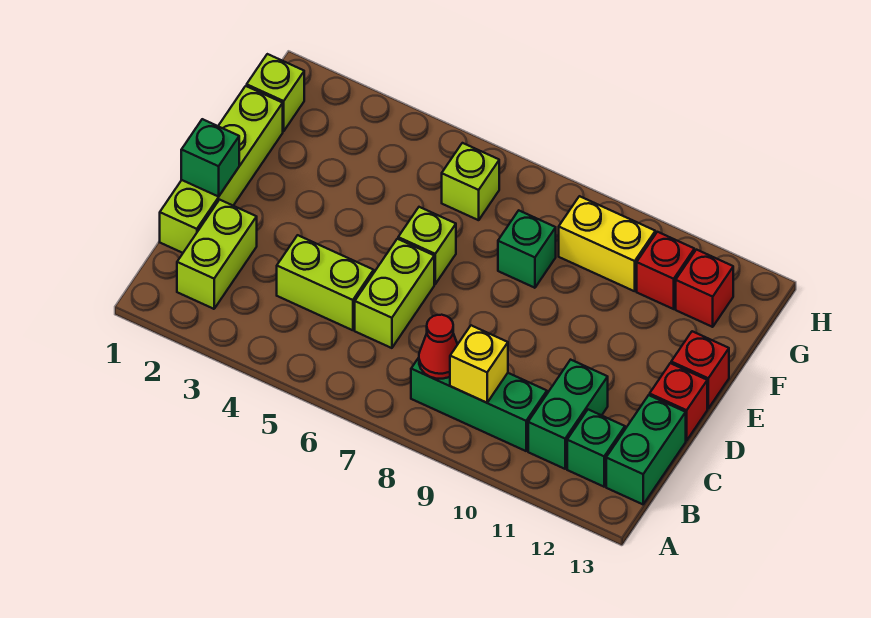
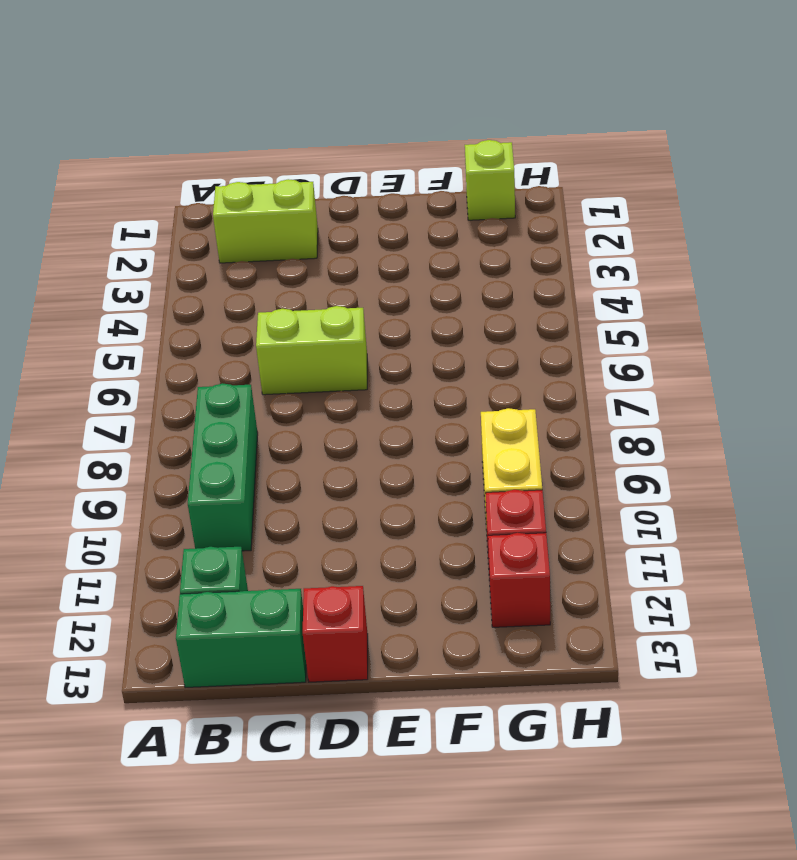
none -> green brick B11:C11 level 1
none -> lime brick C1:F1 level 1
none -> lime brick C4:C5 level 1

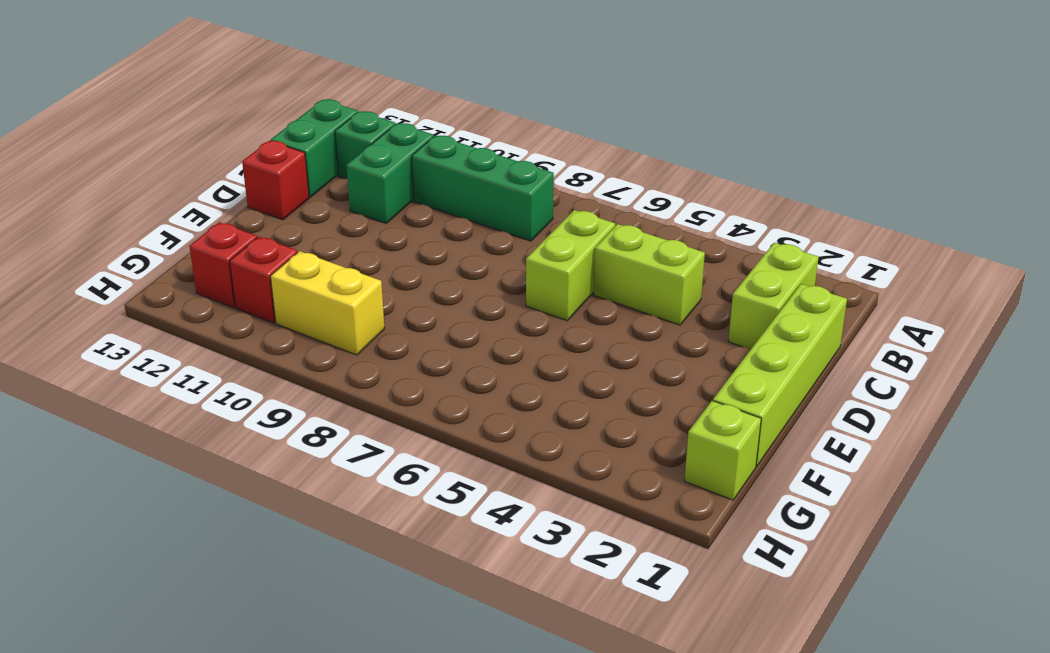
none -> lime brick E6 level 1
none -> red brick E13 level 1
none -> green brick F8 level 1

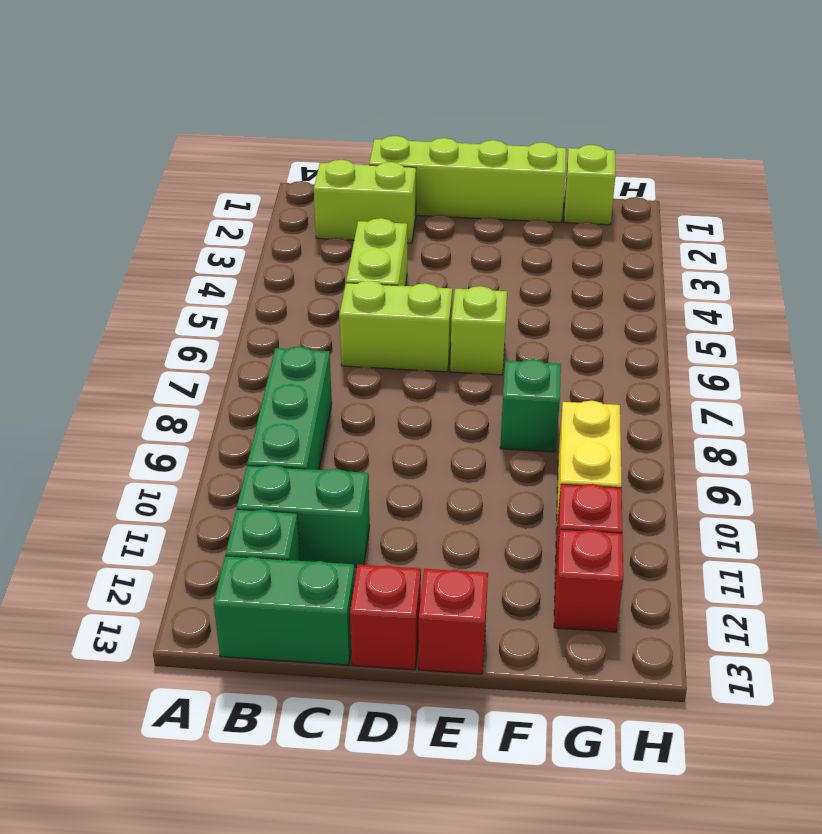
none -> lime brick G6 level 1
none -> red cone B8 level 2
none -> yellow brick B9 level 2

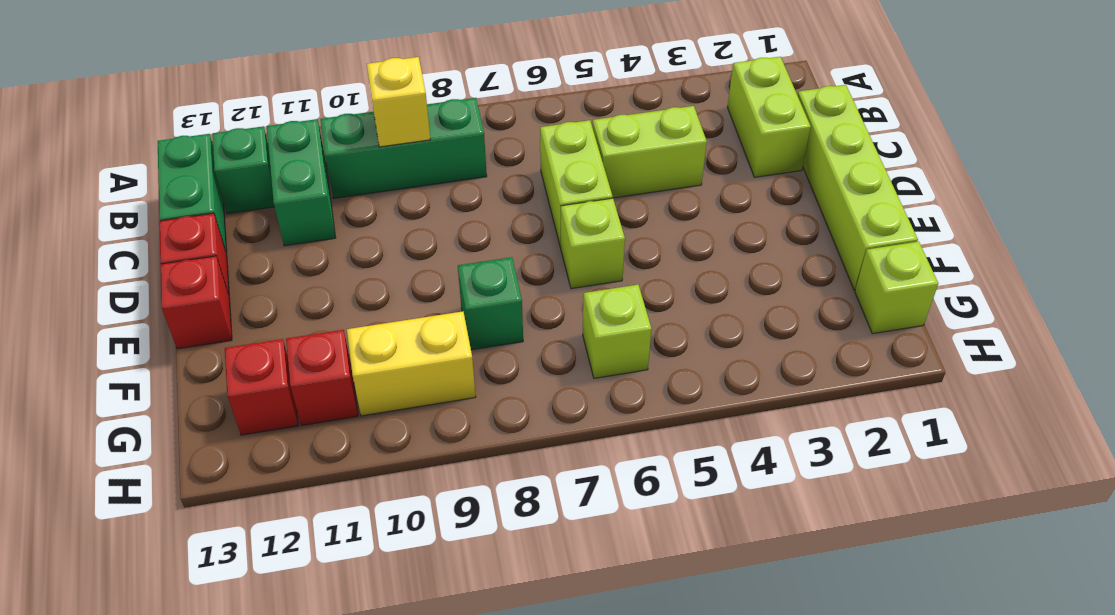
none -> red cone B8 level 2
none -> green brick D1 level 2

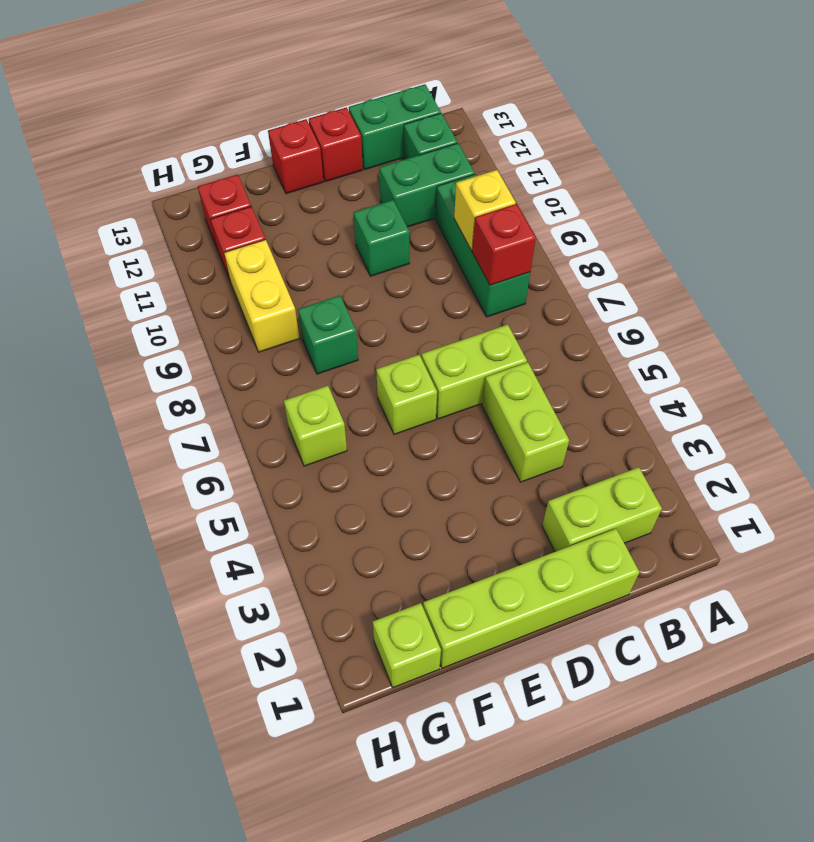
red brick B8 level 2 -> red cone B8 level 2
green brick D10 level 1 -> green brick D1 level 2

